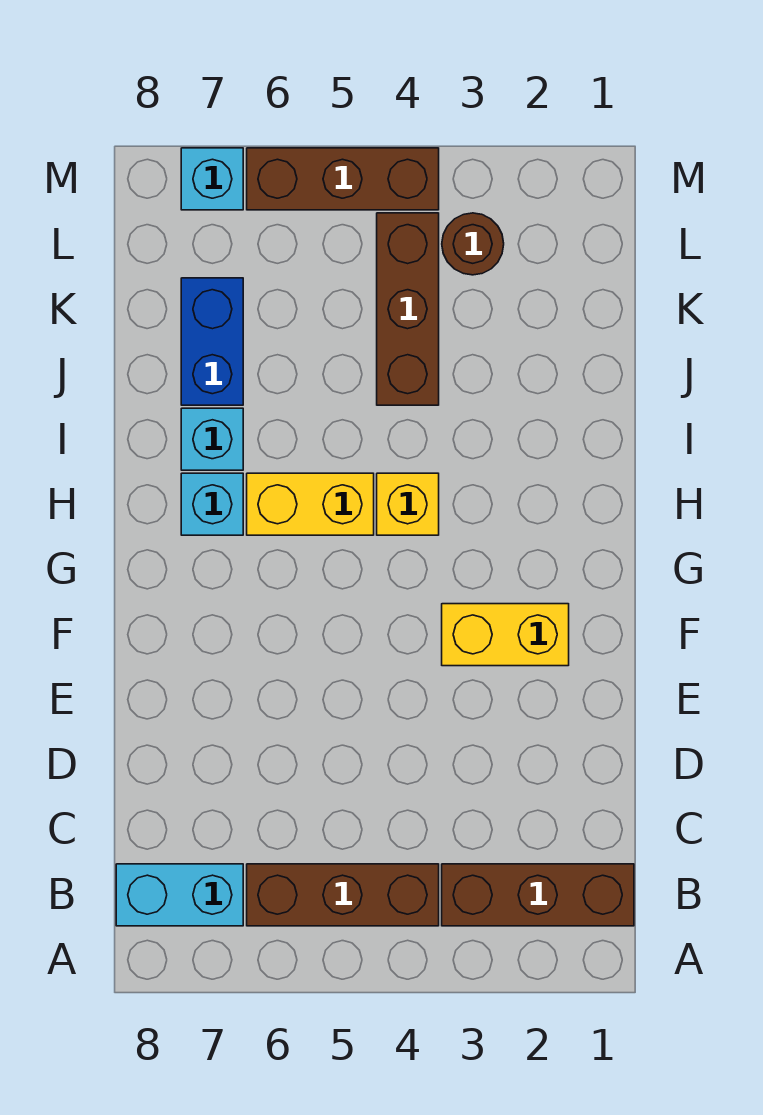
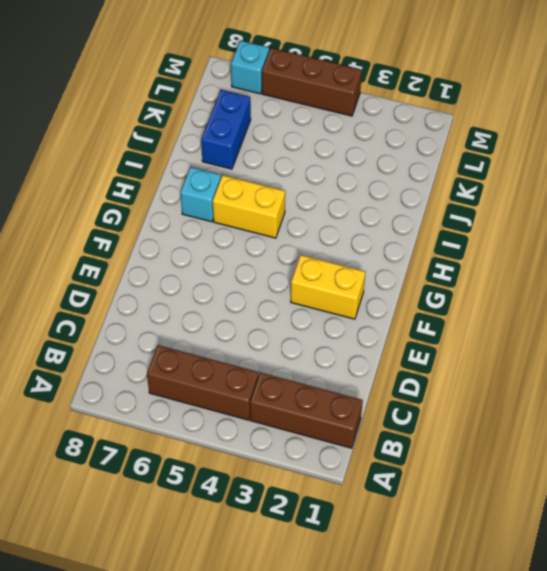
none -> cyan brick B7:B8 level 1
none -> yellow brick H4 level 1
none -> cyan brick I7 level 1

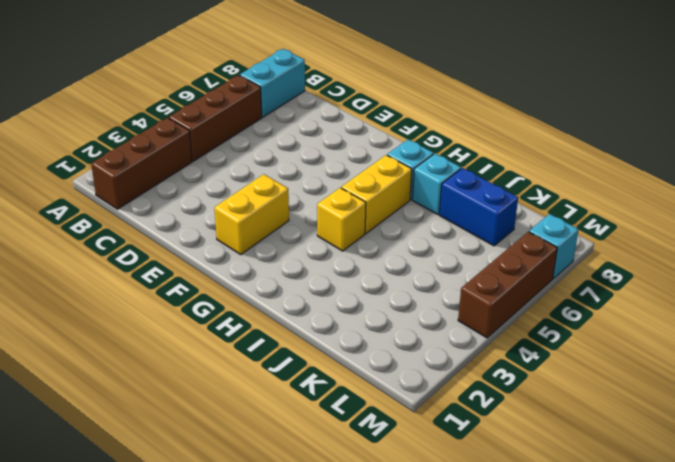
none -> brown brick J4:L4 level 1
none -> brown round brick L3 level 1

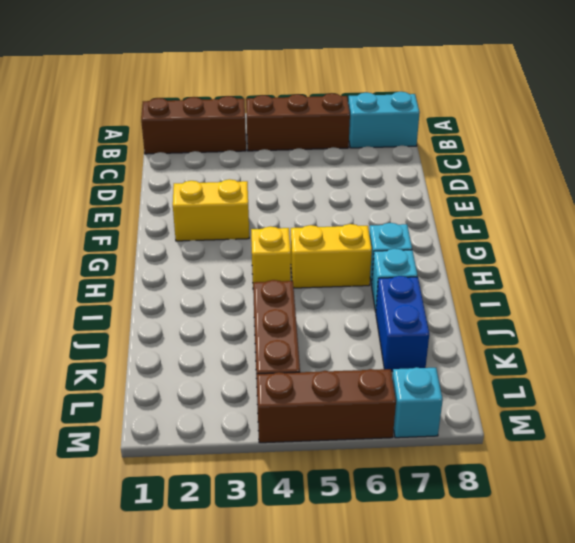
none -> brown round brick L3 level 1

